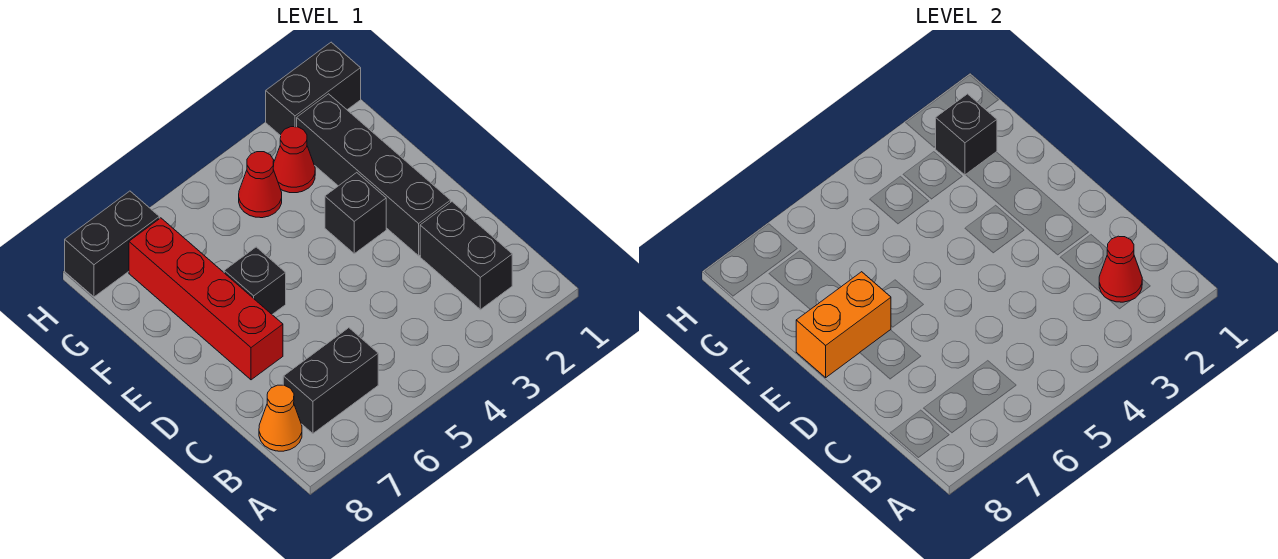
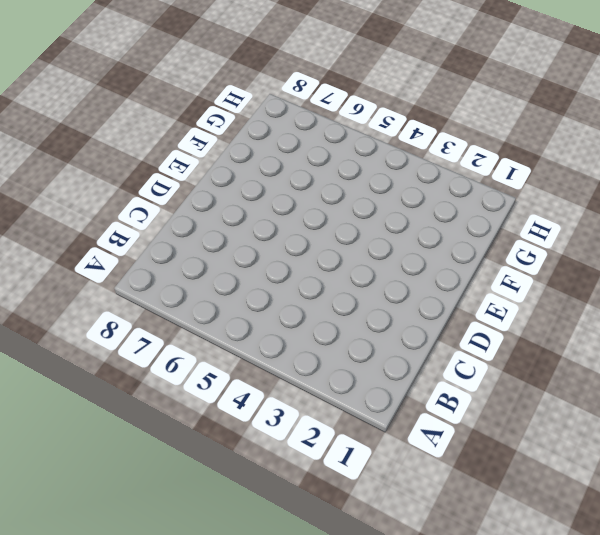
none -> black brick B2:C2 level 1
none -> black brick B6:B7 level 1
none -> orange cone B8 level 1

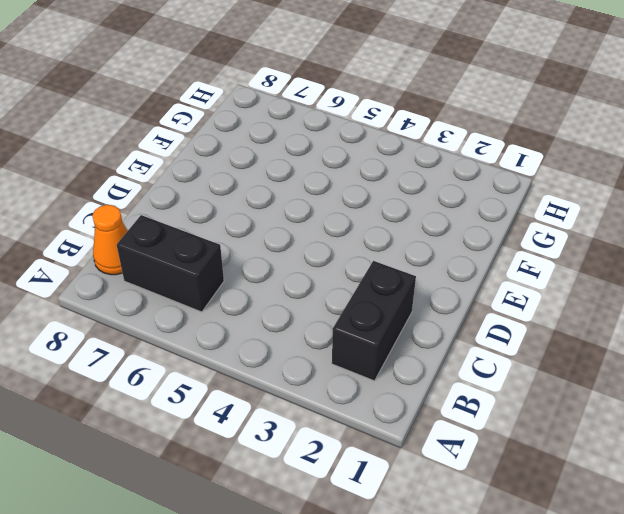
none -> black brick D2:G2 level 1
none -> red brick D7:G7 level 1
none -> black brick E3 level 1

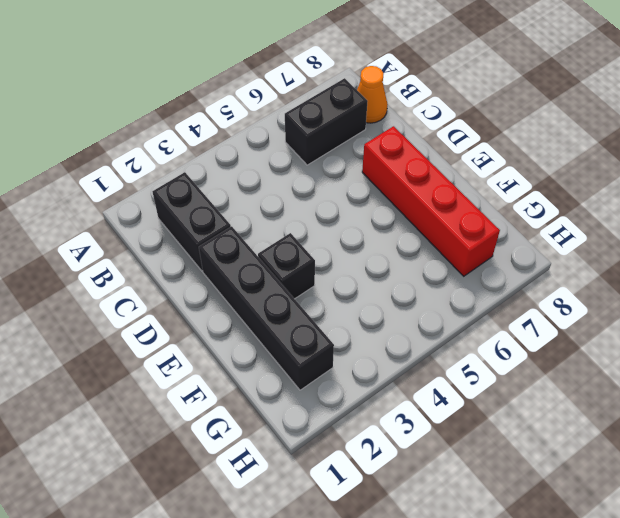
none -> black brick E6 level 1
none -> red cone G3 level 1
none -> red cone G4 level 1

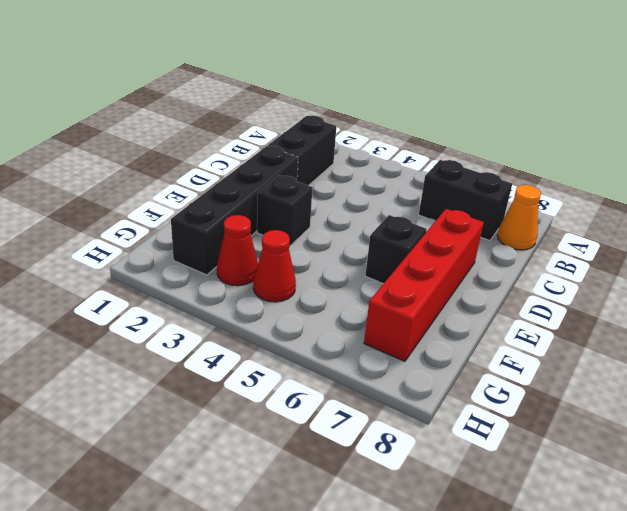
none -> black brick H1:H2 level 1
none -> black brick H7:H8 level 1
none -> red cone B2 level 2

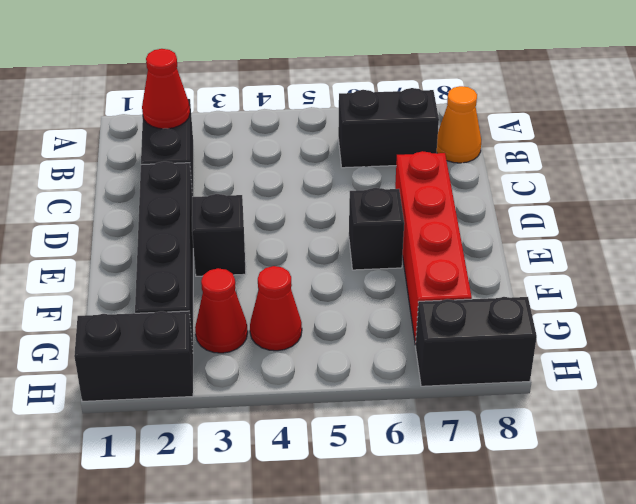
none -> orange brick E7:E8 level 2
none -> black brick G2 level 2

